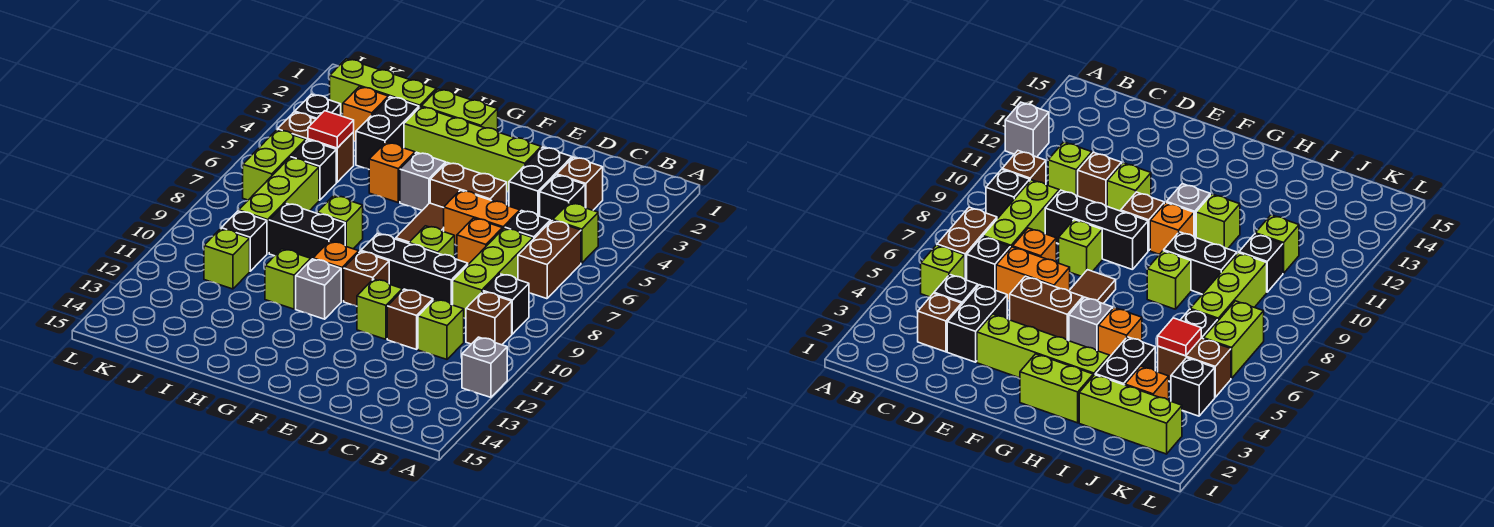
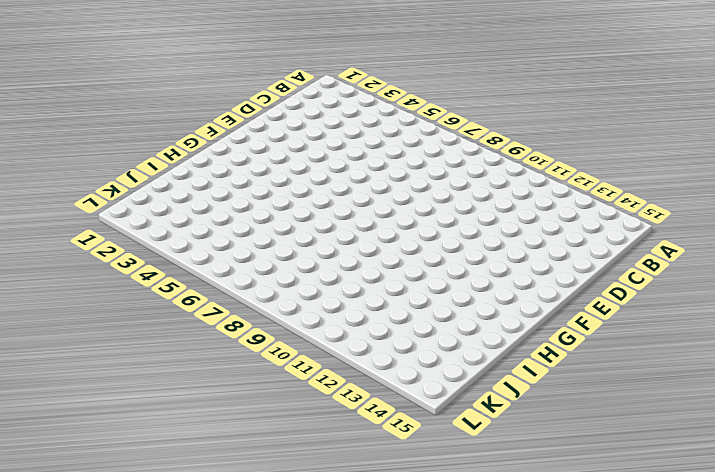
none -> grey brick A12 level 1
none -> lime brick B5 level 1
none -> brown brick B6:B7 level 1
none -> black brick B9 level 1

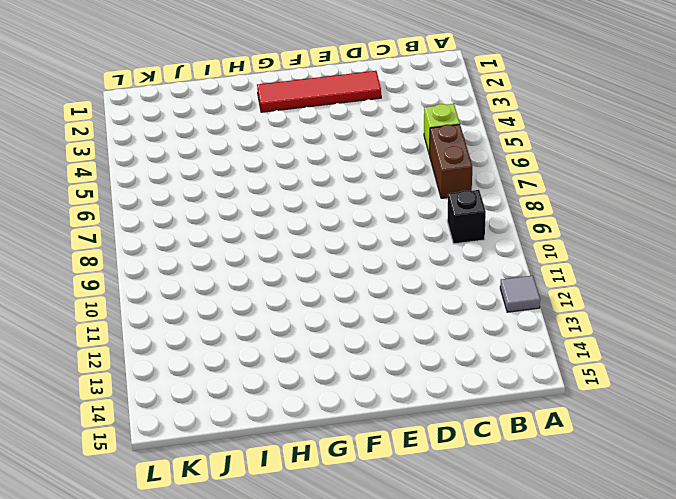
grey tile A12 level 1 -> grey brick A12 level 1
red tile D2:G2 level 1 -> lime brick G2:H2 level 1
none -> brown brick B10 level 1
none -> brown brick C3 level 1
none -> black brick C4 level 1
none -> black brick C6 level 1

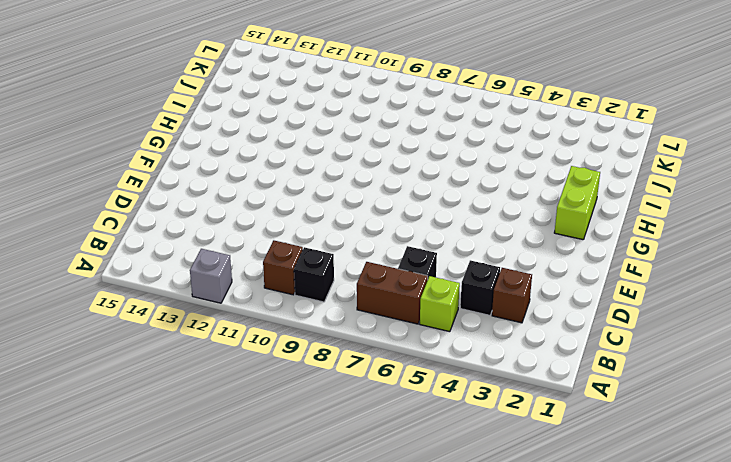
none -> lime brick C7:C9 level 1
none -> lime brick C11 level 1
none -> black brick D3:D4 level 1
none -> orange brick D6:E6 level 1

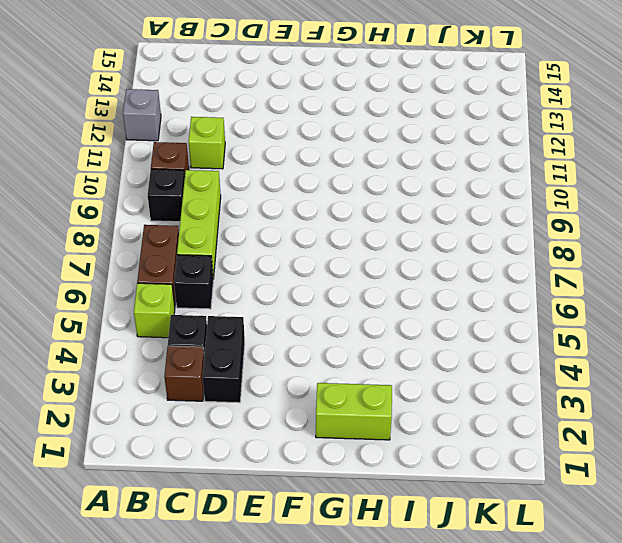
none -> orange brick D6:E6 level 1
none -> orange brick D7 level 1
none -> black brick D9:F9 level 1
none -> brown brick D11 level 1

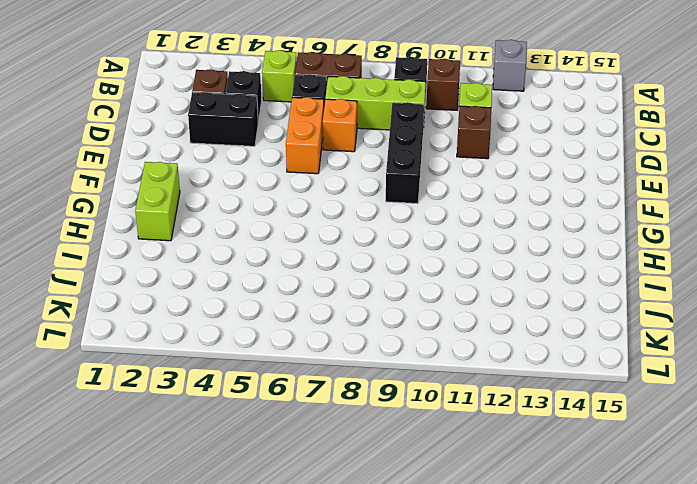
none -> lime brick E3:H3 level 1
none -> brown brick E5:F5 level 1
none -> lime brick E8 level 1
none -> lime brick E11 level 1

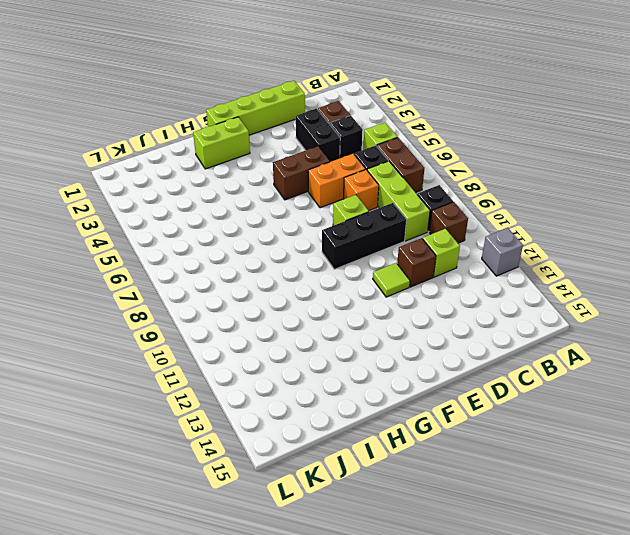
lime brick D1:G1 level 1 -> lime brick E3:H3 level 1
lime tile E11 level 1 -> lime brick E11 level 1
none -> brown tile F6:F7 level 1
none -> brown brick F10 level 1
none -> grey brick G5 level 1
none -> orange brick G10 level 1

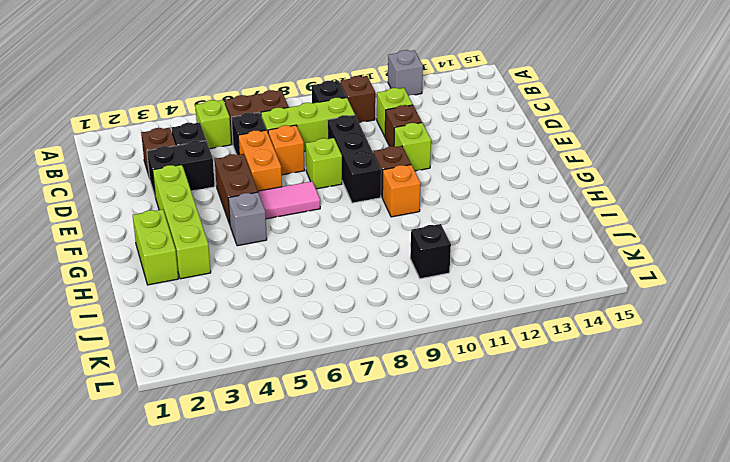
pink tile F6:F7 level 1 -> brown tile F6:F7 level 1
none -> grey brick G11 level 1
none -> orange brick H5 level 1
none -> lime brick H8 level 1
none -> black brick H9:I9 level 1

